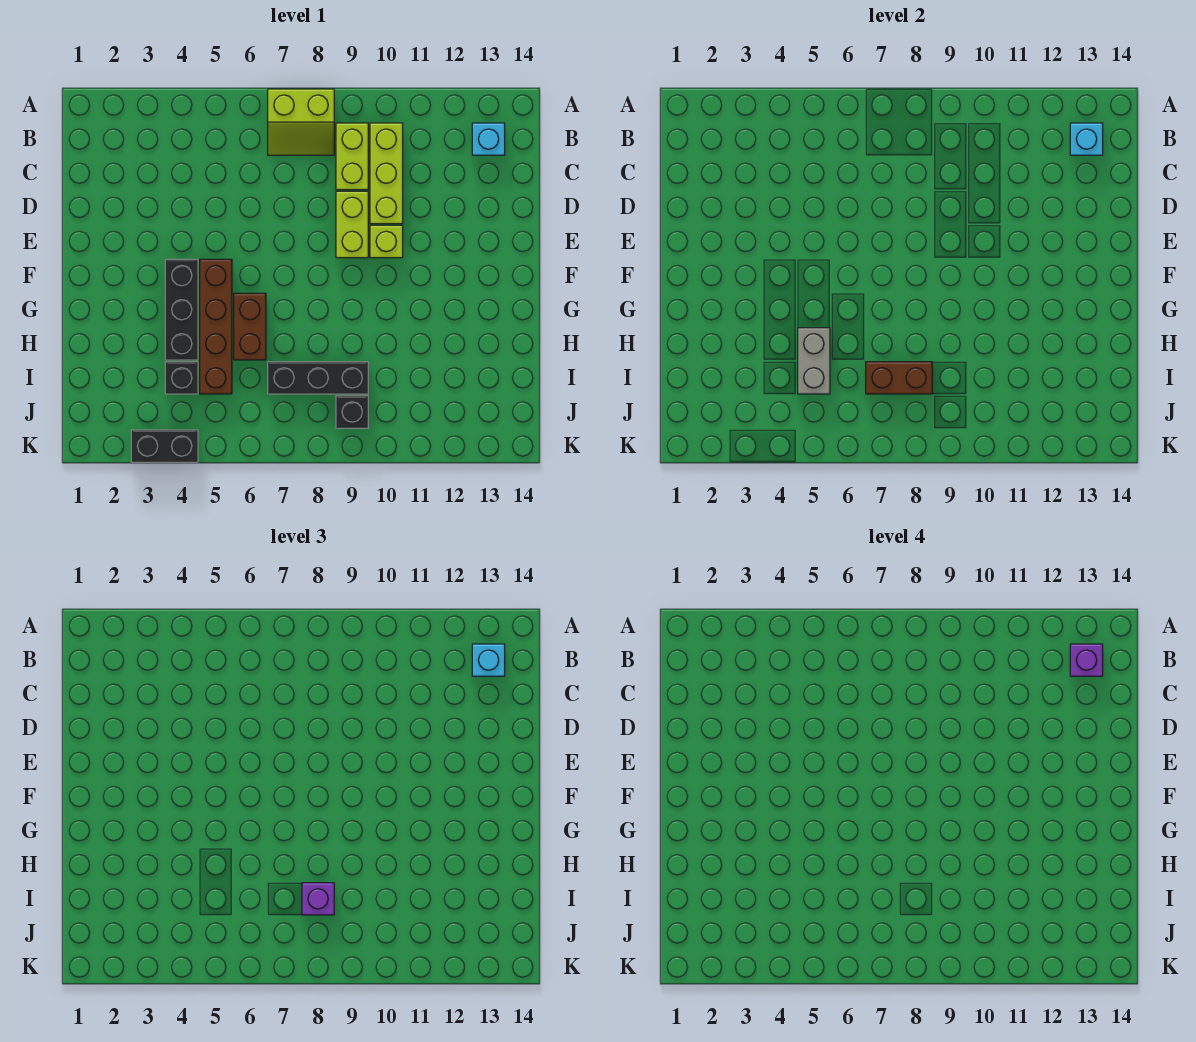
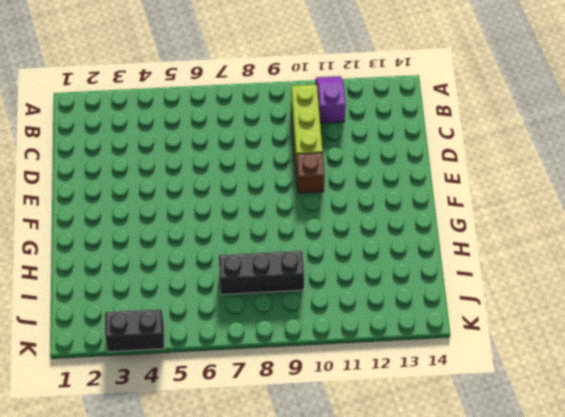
purple slope A11:B11 level 1 top B -> none
brown brick E10 level 1 -> lime brick E10 level 1
none -> lime slope A7:B8 level 1 top A
none -> lime brick B9:C9 level 1
none -> cyan brick B13 level 1

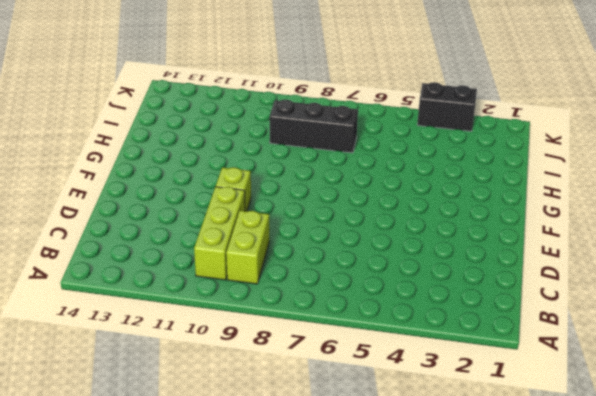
none -> lime slope A7:B8 level 1 top A
none -> cyan brick B13 level 1
none -> lime brick D9:E9 level 1

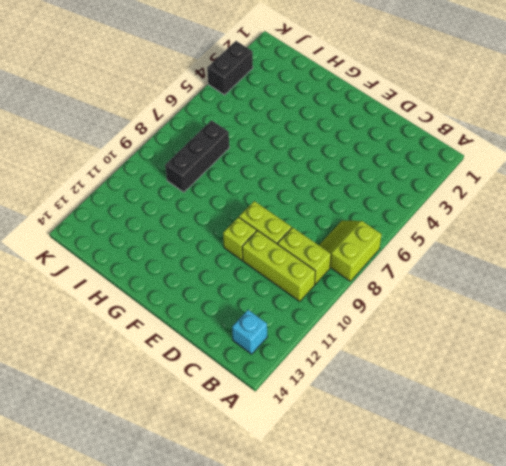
none -> black brick F4:H4 level 1
none -> brown brick F5:I5 level 1
none -> brown brick G6:H6 level 1

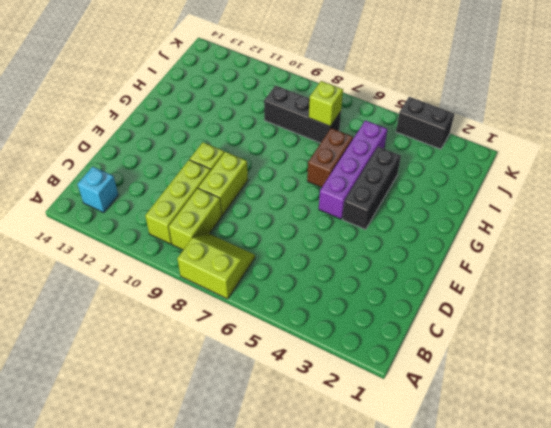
purple brick F5:I5 level 1 -> brown brick F5:I5 level 1
lime brick I7 level 2 -> brown brick I7:I8 level 2
none -> black brick I4 level 1
none -> black brick J9 level 1
none -> cyan brick B13 level 2

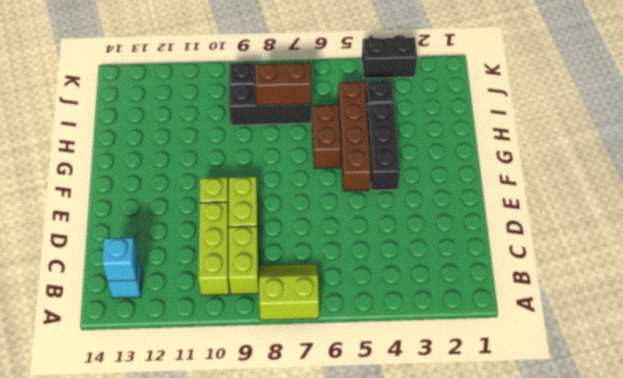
none -> grey brick H5:I5 level 2
none -> cyan brick B13 level 3
none -> purple brick I8 level 3

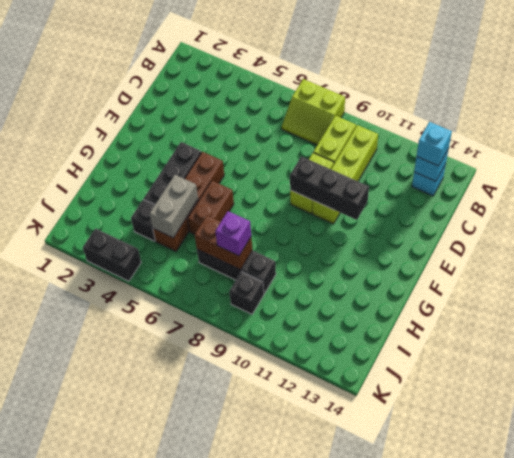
black brick E9:E11 level 2 -> none
none -> purple brick B13 level 4

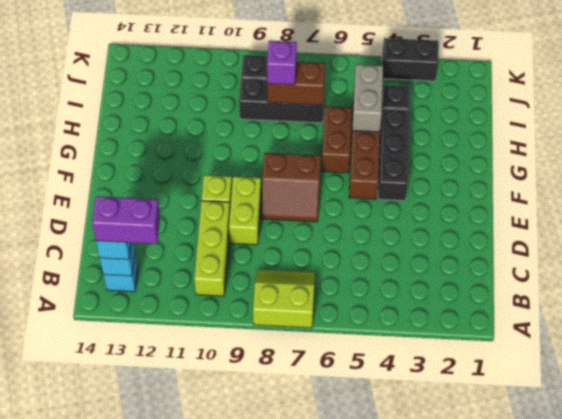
purple brick B12:B13 level 4 -> purple brick B13 level 4
brown slope E7:F8 level 1 top F -> none
none -> lime brick B9:C9 level 1

